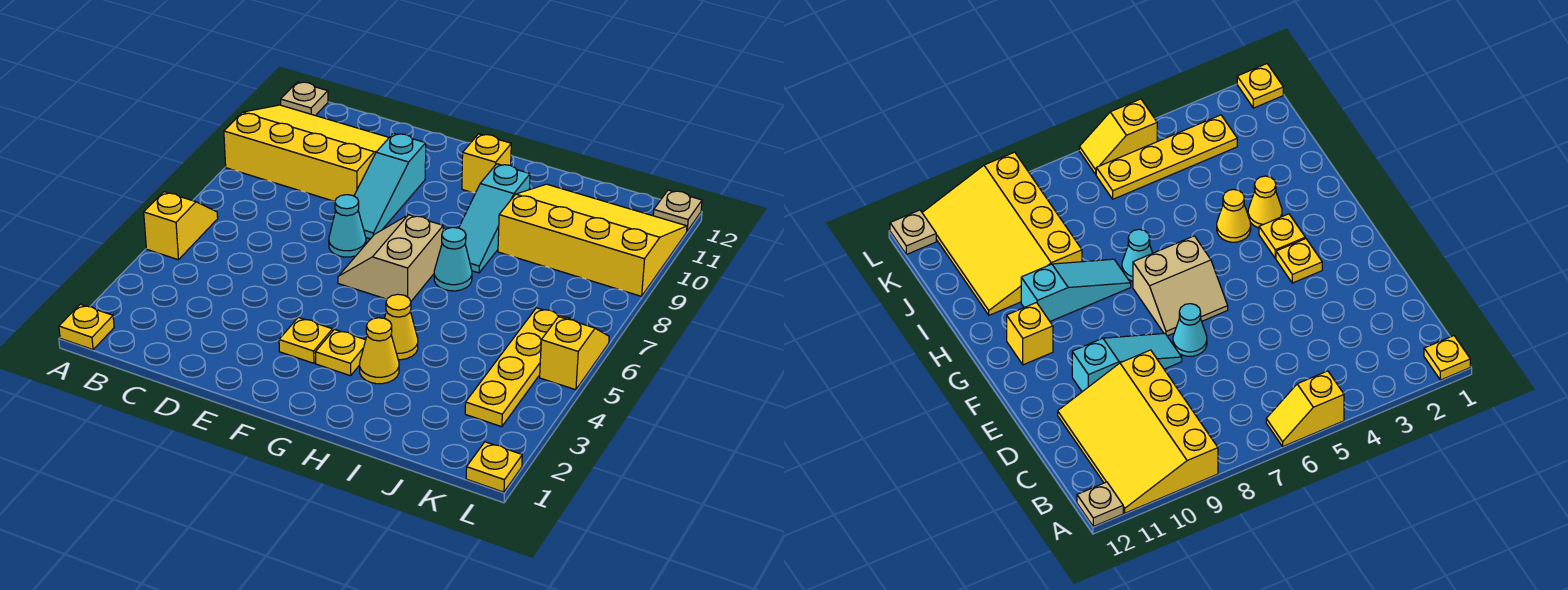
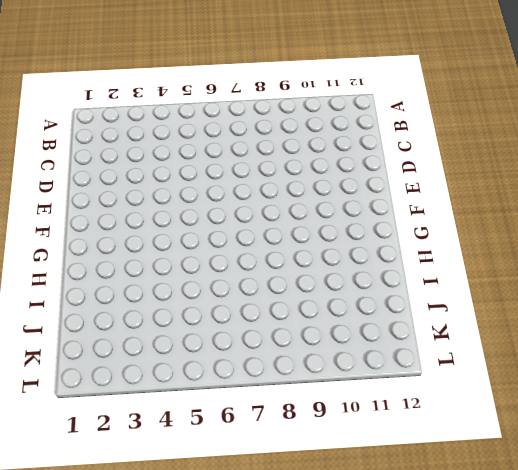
none -> yellow plate A1 level 1
none -> yellow slope A5:A6 level 1 top 5
none -> yellow slope A9:D11 level 1 top 9

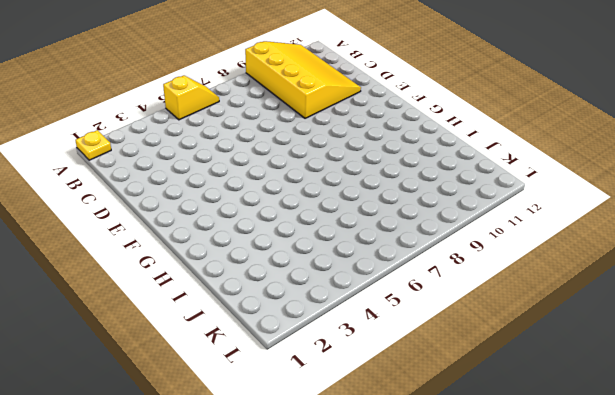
none -> tan plate A12 level 1
none -> cyan cone E7 level 1
none -> cyan slope E8:E10 level 1 top 10

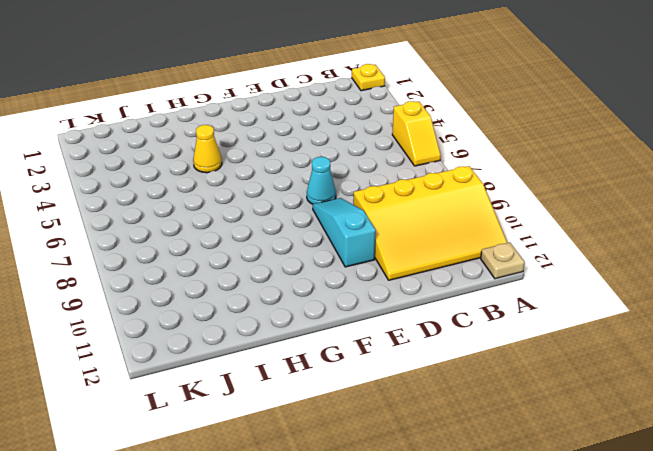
none -> yellow plate F3 level 1
none -> tan slope F6:G7 level 1 top G
none -> yellow plate G3 level 1

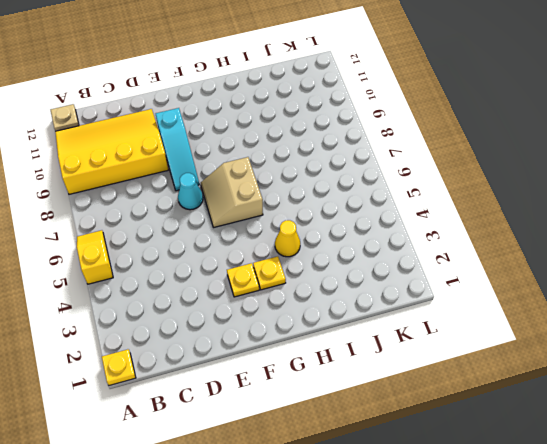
none -> yellow brick G11 level 1
none -> yellow cone H3 level 1
none -> cyan cone H7 level 1

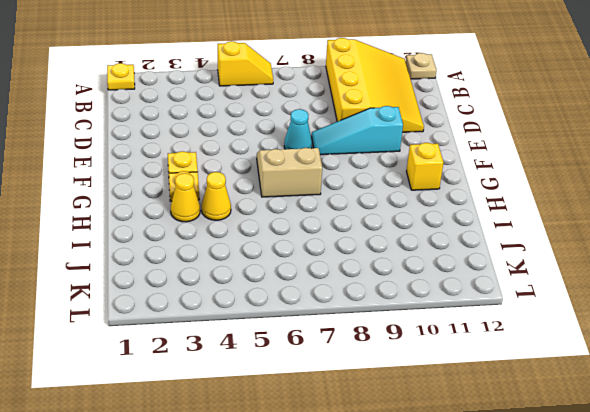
none -> cyan cone H7 level 1
none -> cyan slope H8:H10 level 1 top 10
none -> yellow slope I9:L11 level 1 top 9

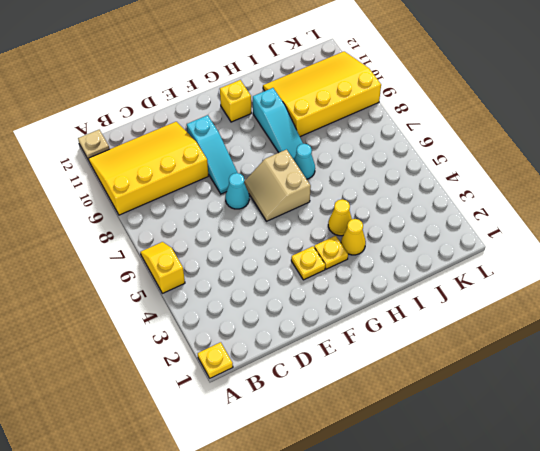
none -> yellow plate K3:K6 level 1
none -> yellow plate L1 level 1
none -> yellow slope L5:L6 level 1 top 5

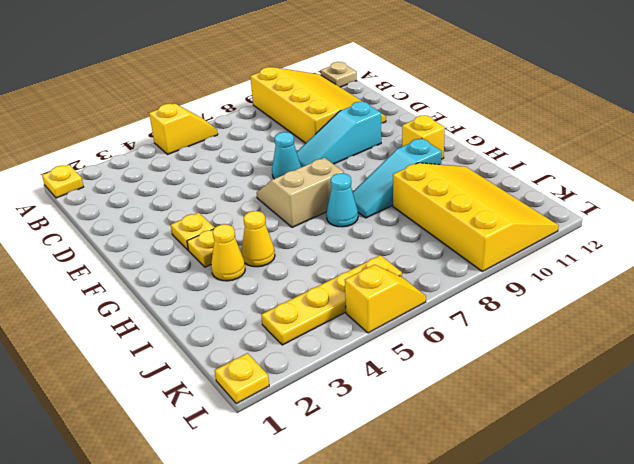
none -> tan plate L12 level 1

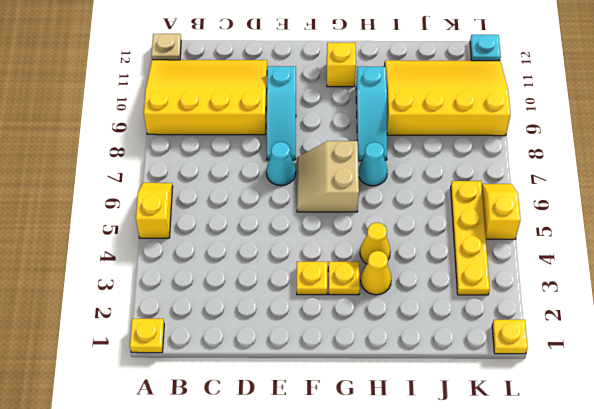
cyan plate L12 level 1 -> tan plate L12 level 1

